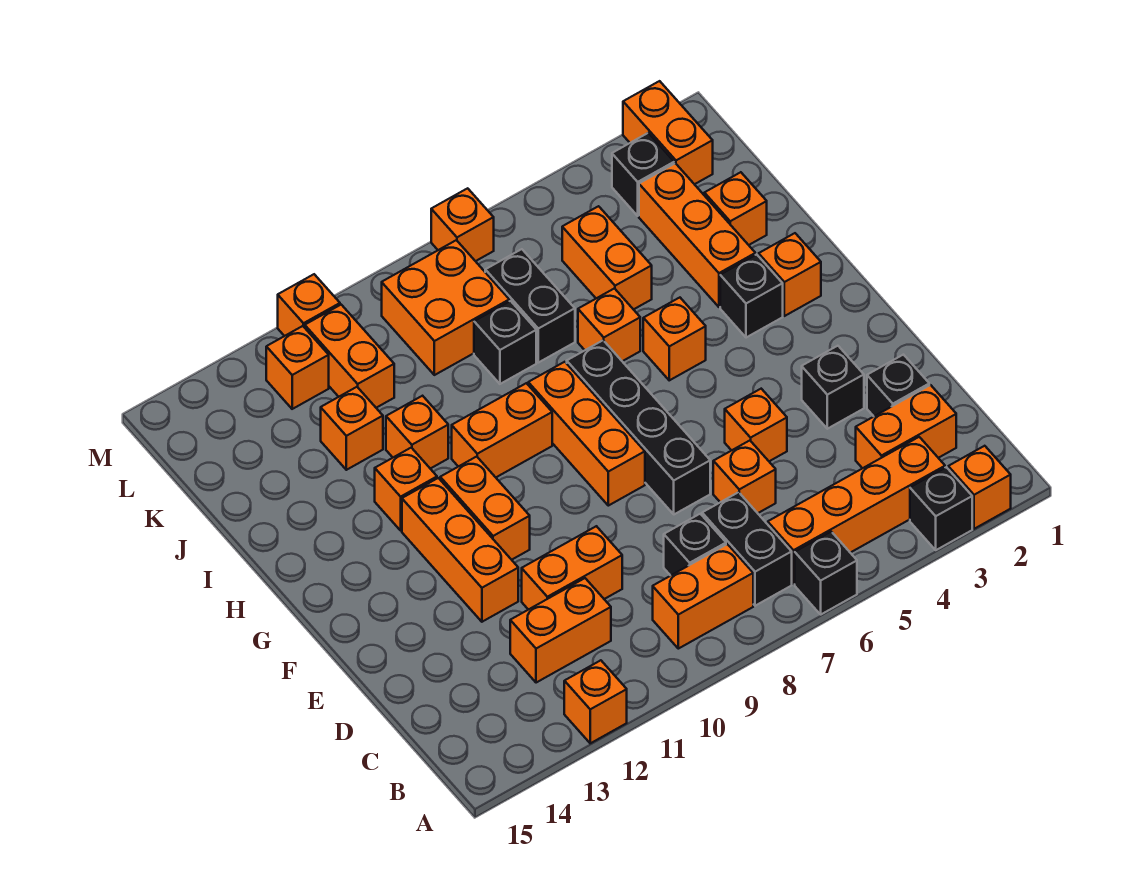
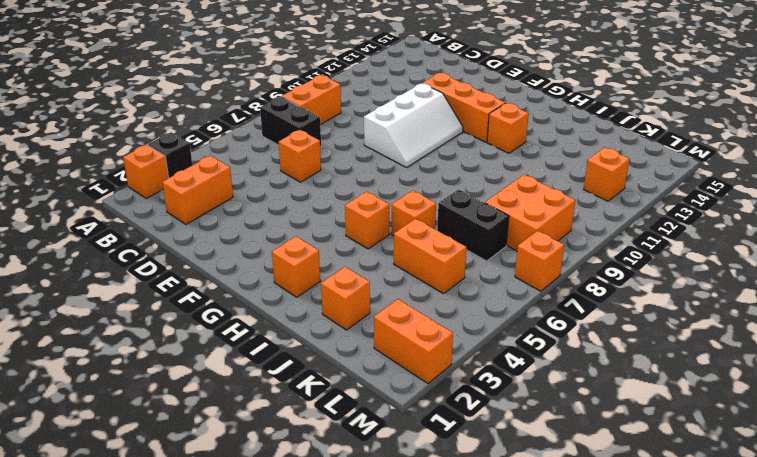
white slope E9:F11 level 1 top E -> orange brick F11:G11 level 1
none -> black brick A6 level 1
none -> orange brick A12 level 1
none -> orange brick B3:B6 level 1
none -> black brick C8 level 1

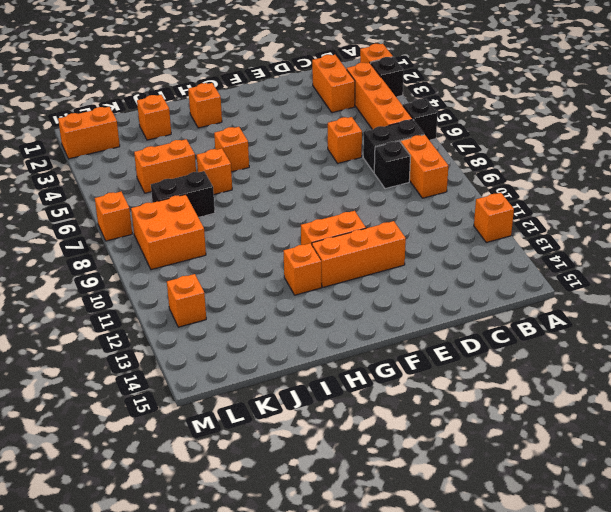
none -> orange brick C11:C12 level 1
none -> black brick D2 level 1
none -> orange brick D10:D11 level 1
none -> black brick E3 level 1

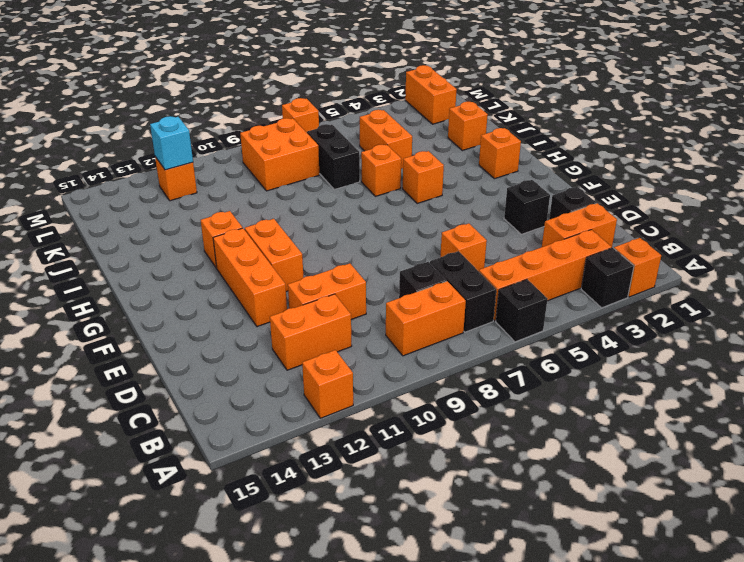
cyan brick L12 level 2 -> none
none -> orange brick E5 level 1
none -> black brick E7:H7 level 1
none -> orange brick F8:H8 level 1
none -> black brick H3 level 1

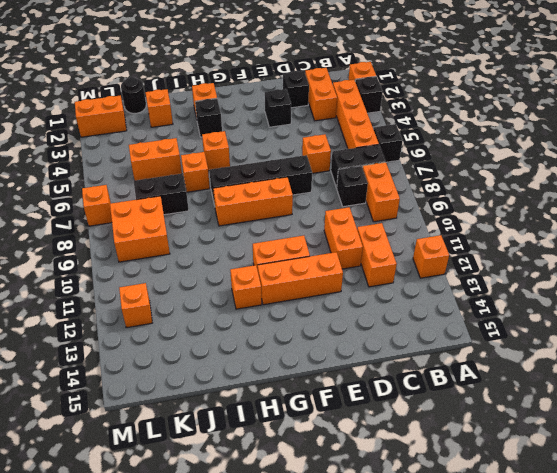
black round brick K1 level 1 -> none
none -> orange brick E5 level 1
none -> orange brick H9:H10 level 1
none -> orange brick I3:K3 level 1
none -> orange brick I11 level 1

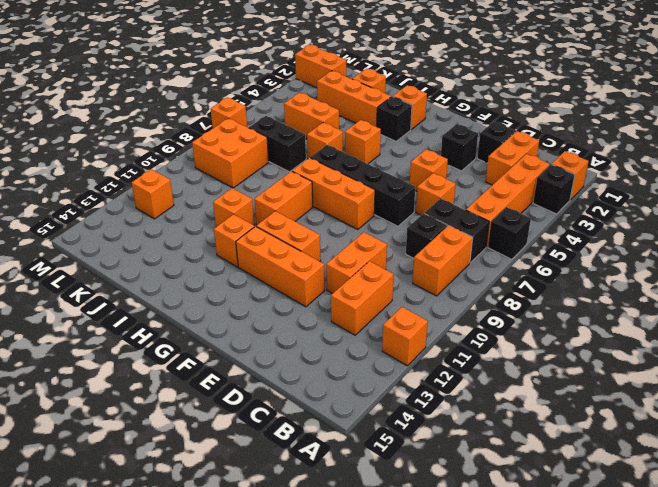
none -> black brick J8 level 1
none -> orange brick J12 level 1
none -> orange brick K11:L11 level 1
none -> black brick L3 level 1

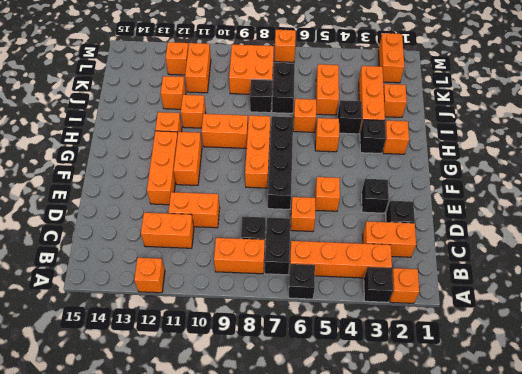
black brick I4 level 1 -> black brick L3 level 1
none -> orange brick M11 level 1

